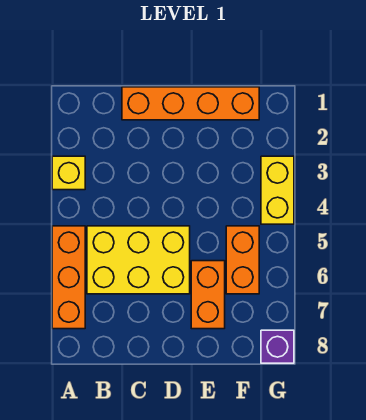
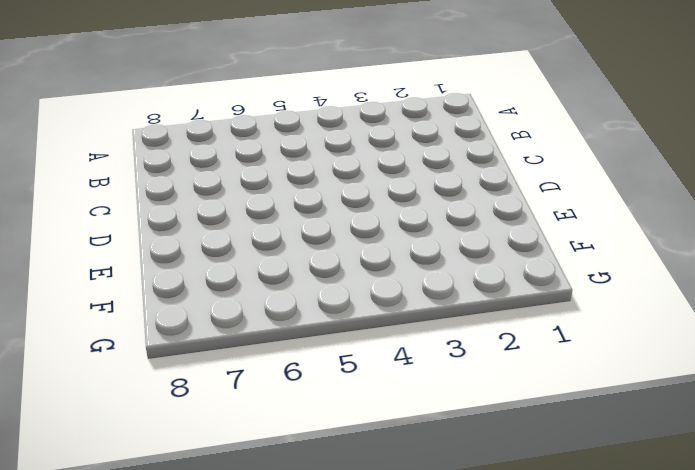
none -> yellow brick A3 level 1
none -> orange brick A5:A7 level 1

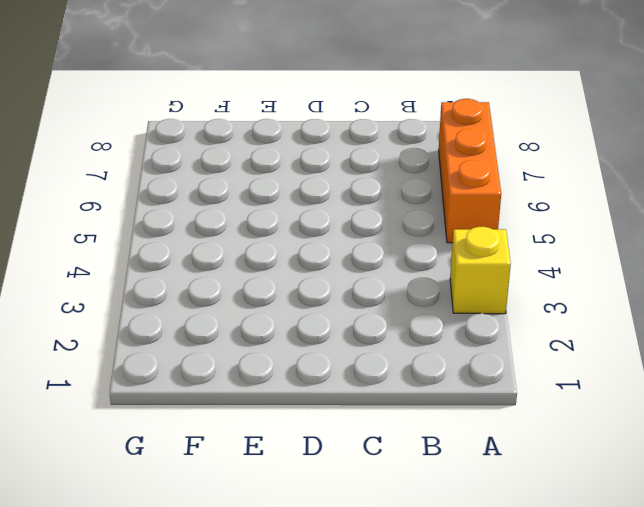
none -> yellow brick B5:D6 level 1
none -> orange brick C1:F1 level 1

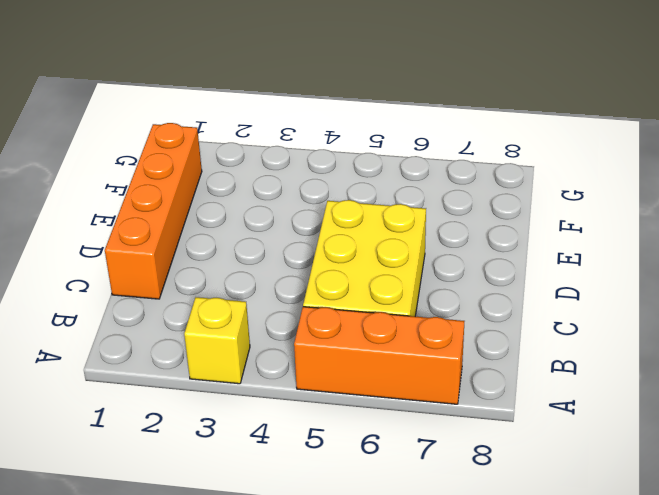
none -> orange brick E6:E7 level 1
none -> orange brick F5:F6 level 1

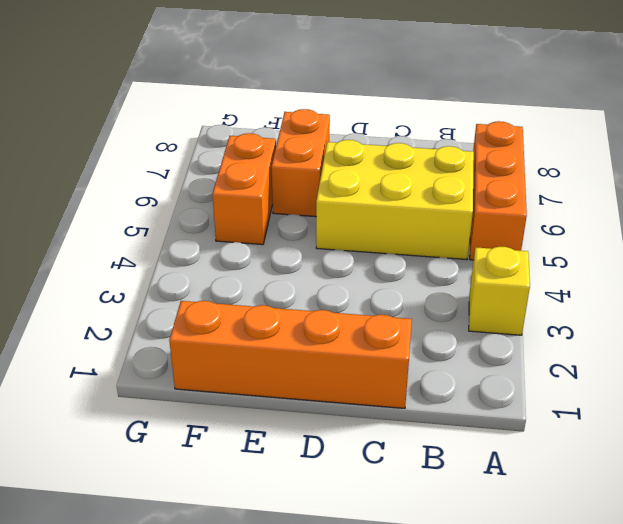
none -> yellow brick G3:G4 level 1
none -> purple brick G8 level 1

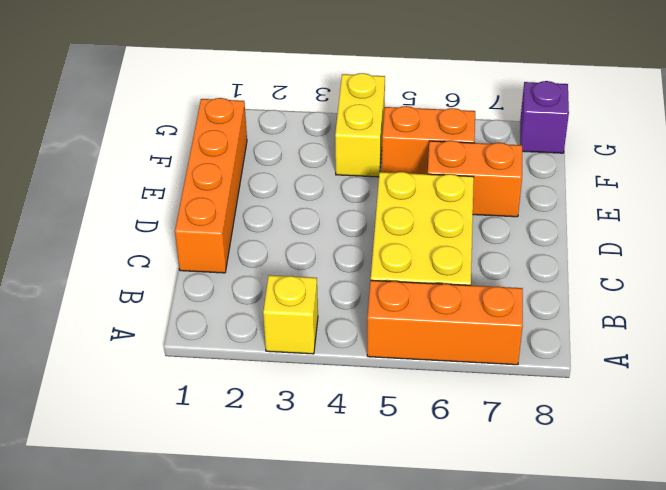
yellow brick F4:G4 level 1 -> yellow brick G3:G4 level 1

